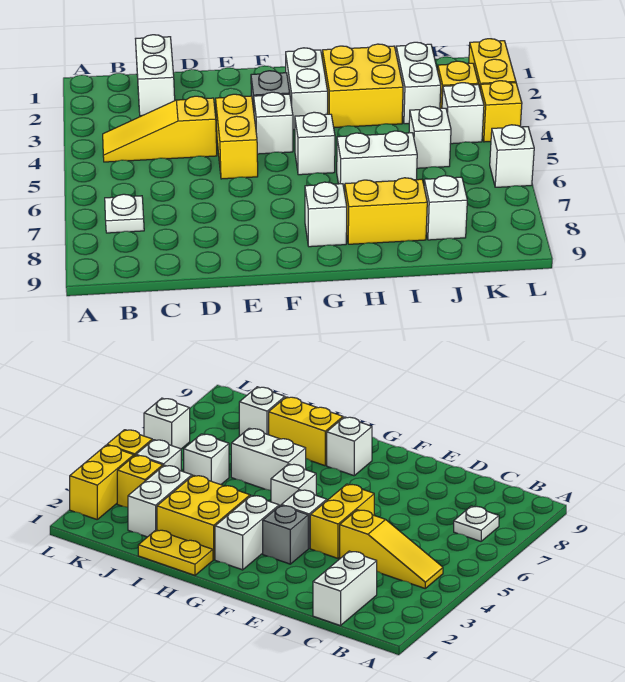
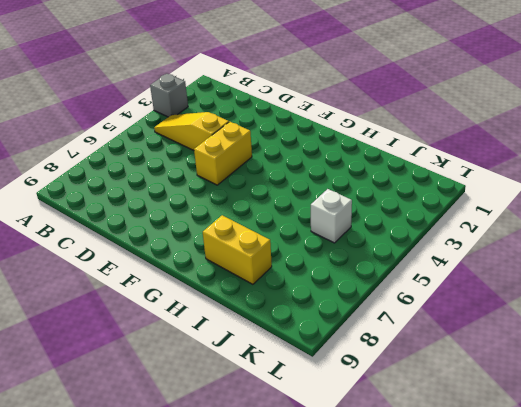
grey brick A3 level 1 -> grey brick F3 level 1
none -> white plate B7 level 1
none -> white brick C1:C2 level 1
none -> white brick F4 level 1

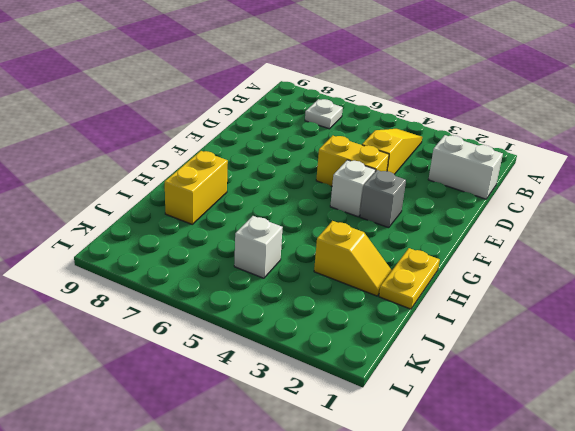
yellow slope I2:I3 level 1 top 3 -> yellow brick H2:I3 level 1
none -> white brick G2:G3 level 1
none -> white brick G5 level 1
none -> white brick G8 level 1

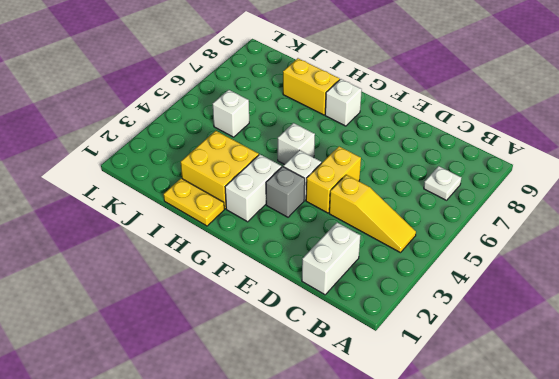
none -> white brick H6:I6 level 1
none -> white brick J2:J3 level 1
none -> white brick J8 level 1

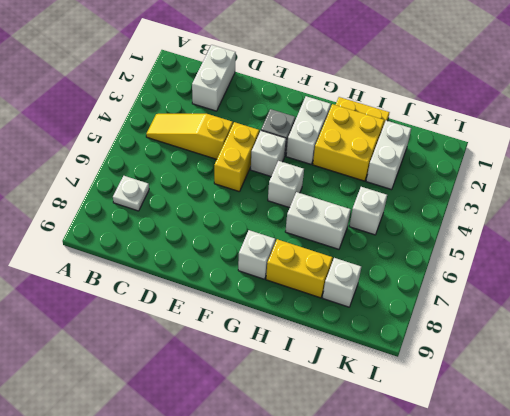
none -> yellow brick K3 level 1
none -> white brick K4 level 1
none -> yellow brick L2:L3 level 1

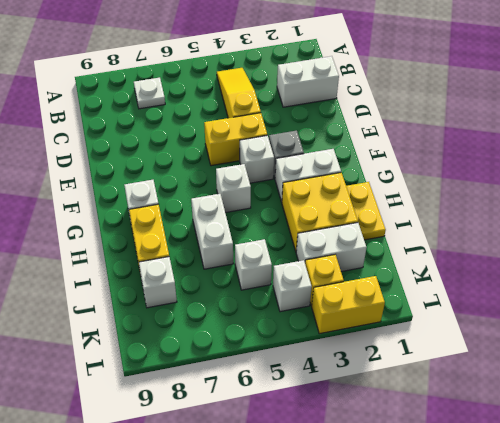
none -> yellow brick L4 level 1
none -> white brick L6 level 1

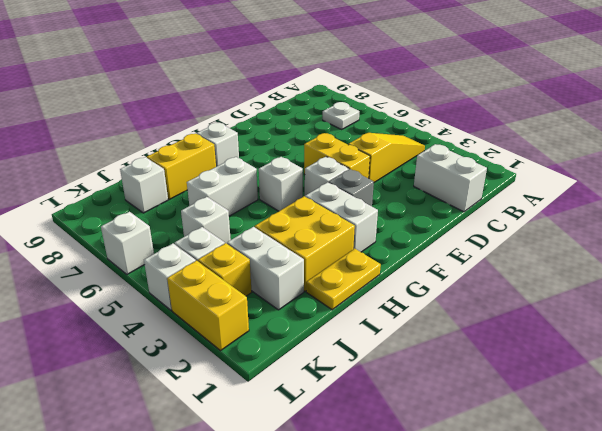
white brick L4 level 1 -> yellow brick L4 level 1

